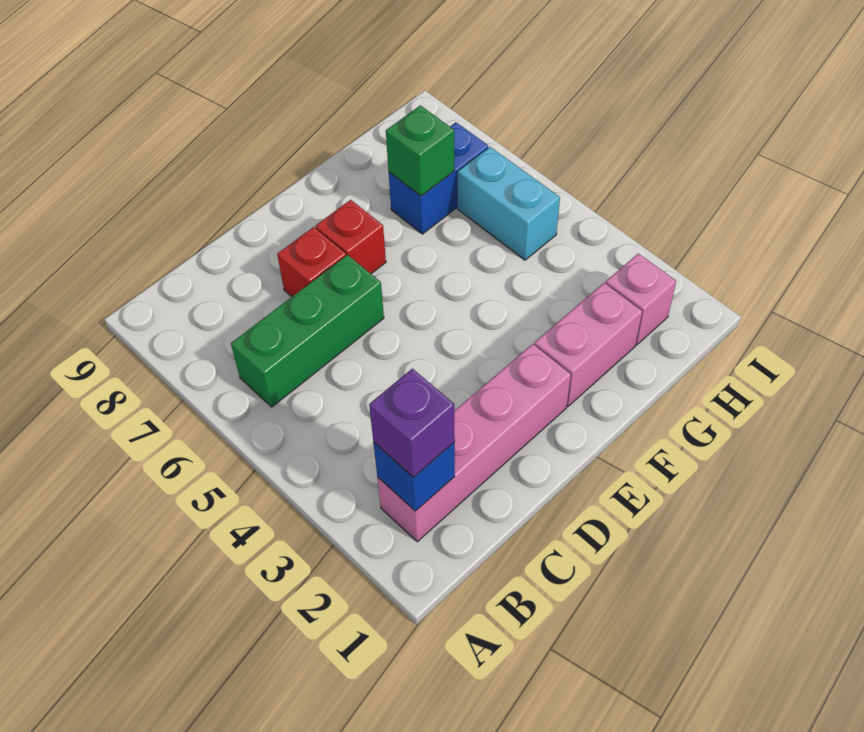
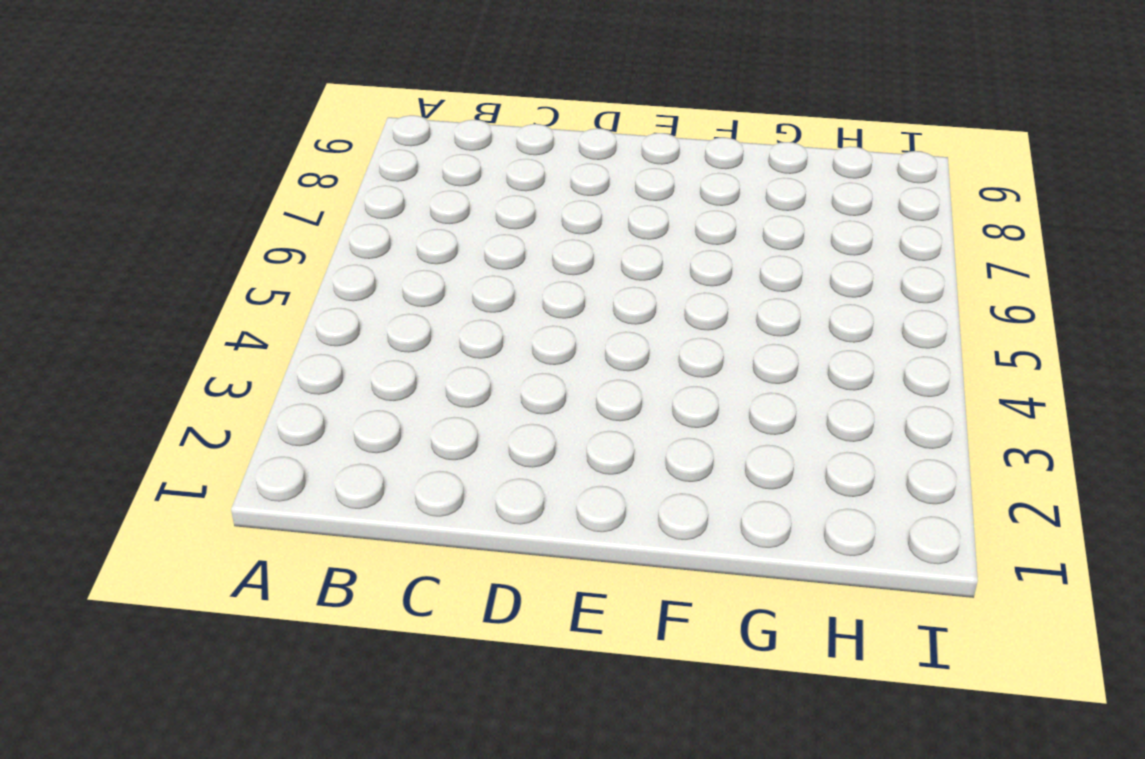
none -> pink brick B2:E2 level 1
none -> green brick B6:D6 level 1

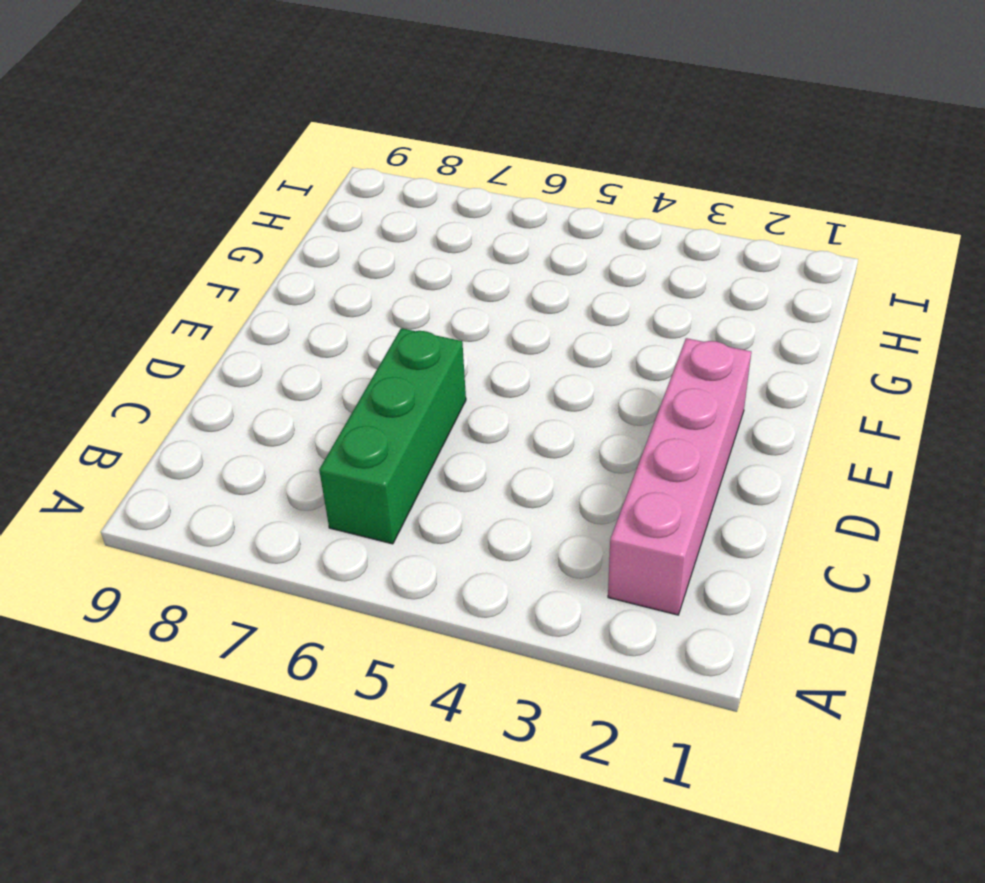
none -> red brick D7 level 1
none -> red brick E7 level 1

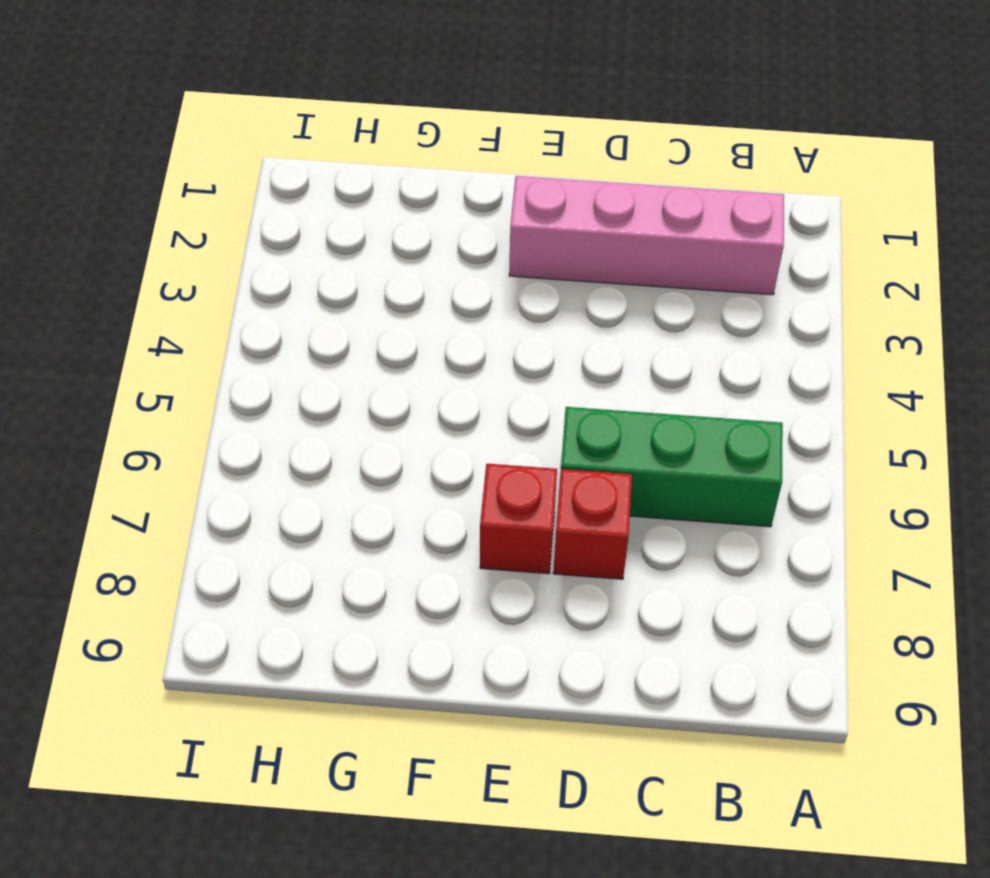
none -> pink brick F2:G2 level 1
none -> blue brick G7:H7 level 1

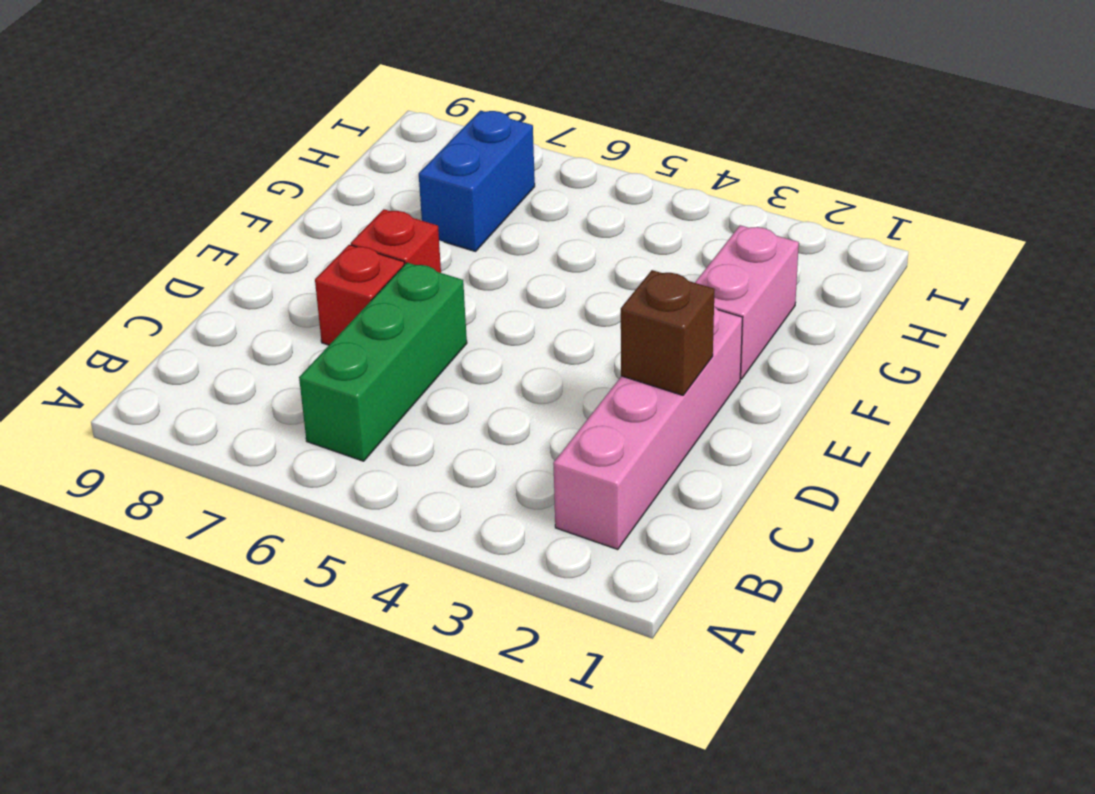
brown brick D2 level 2 -> none
none -> pink brick H2 level 1
none -> cyan brick H5:H6 level 1

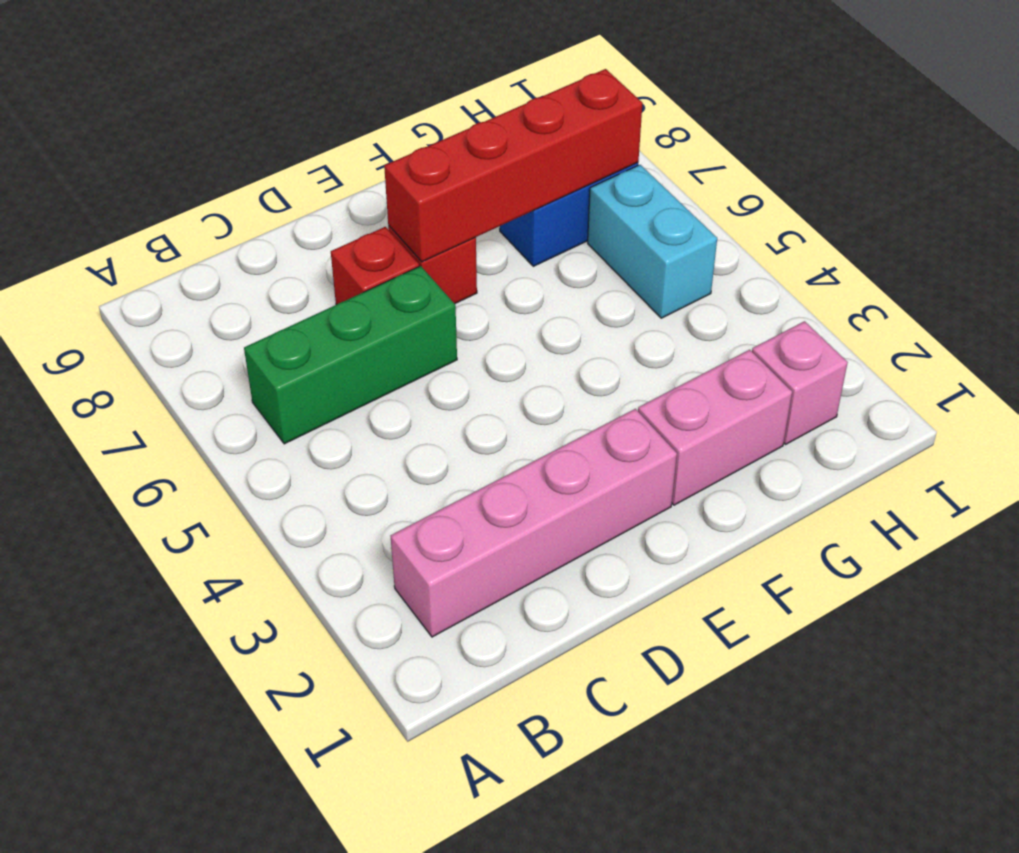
red brick E7:H7 level 2 -> green brick G7 level 2
none -> blue brick B2 level 2
none -> purple brick B2 level 3

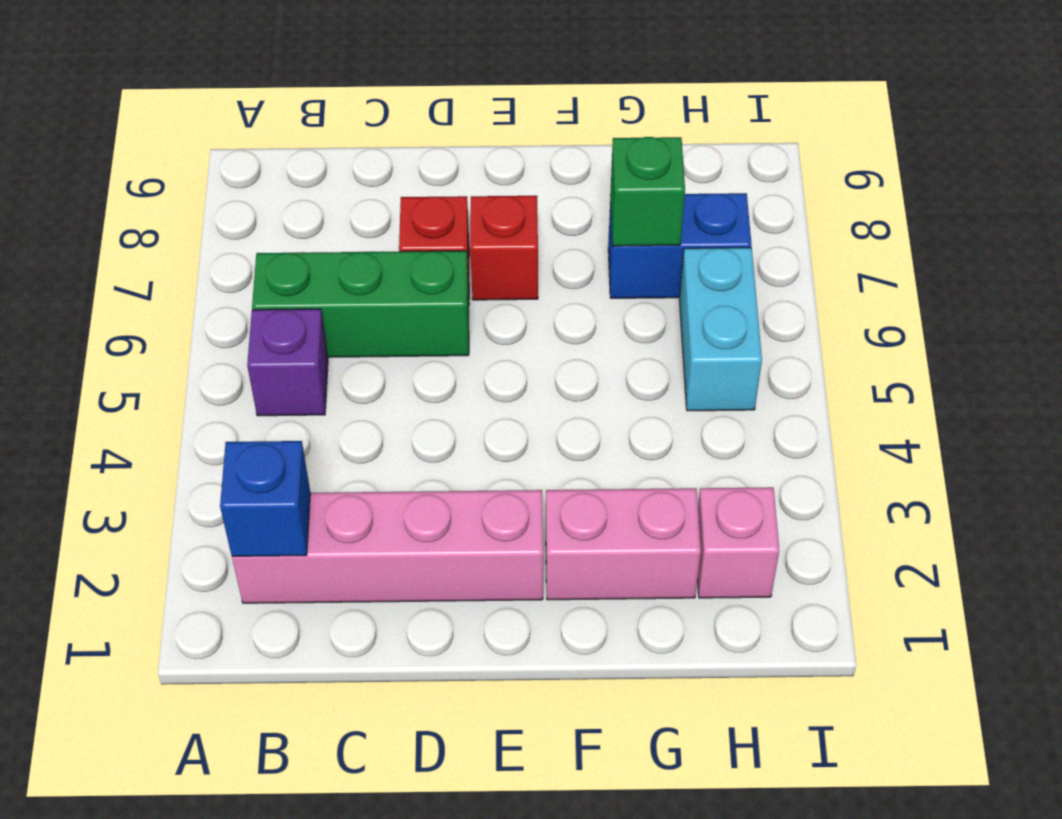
purple brick B5 level 1 -> purple brick B2 level 3

